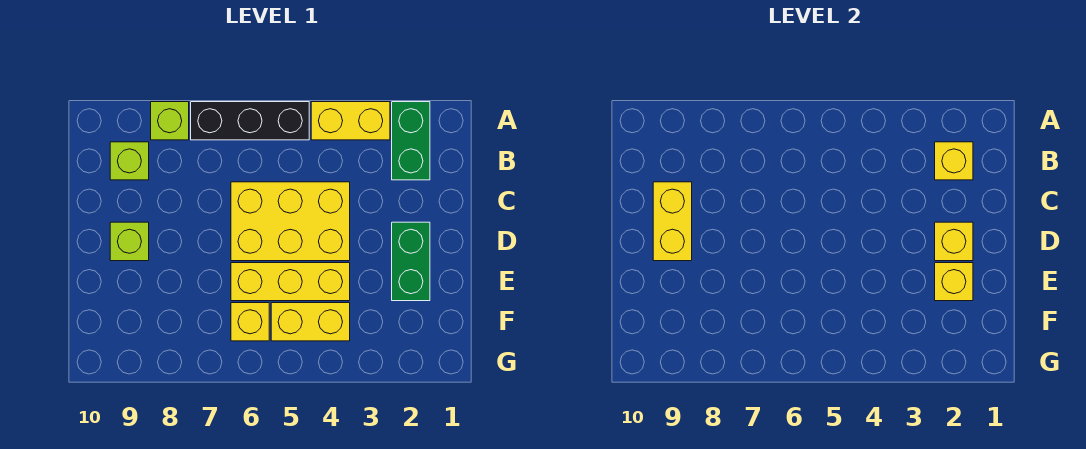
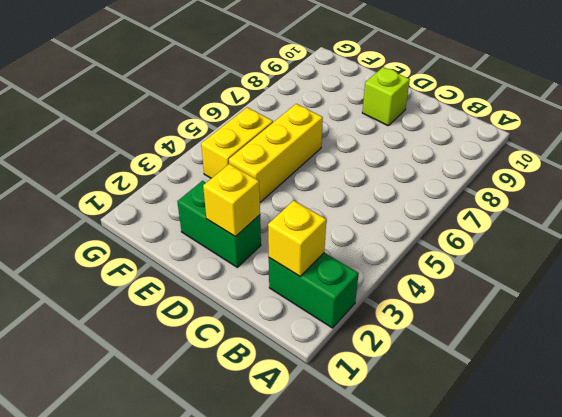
none -> yellow brick A3:A4 level 1
none -> black brick A5:A7 level 1
none -> lime brick A8 level 1

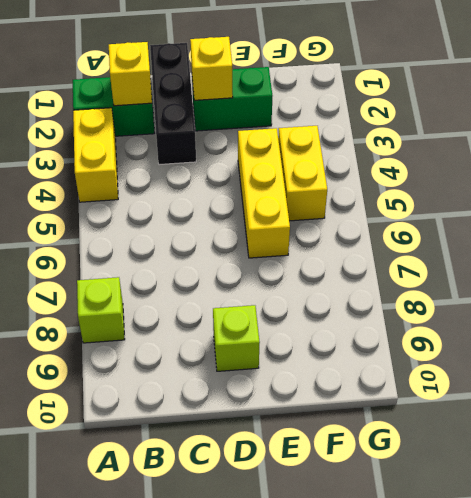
black brick C1:C3 level 1 -> black brick A5:A7 level 1
none -> lime brick B9 level 1
none -> yellow brick C4:D6 level 1
none -> yellow brick F6 level 1

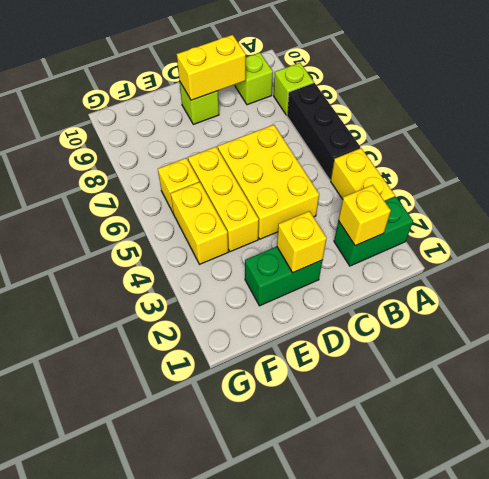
none -> yellow brick E2 level 2

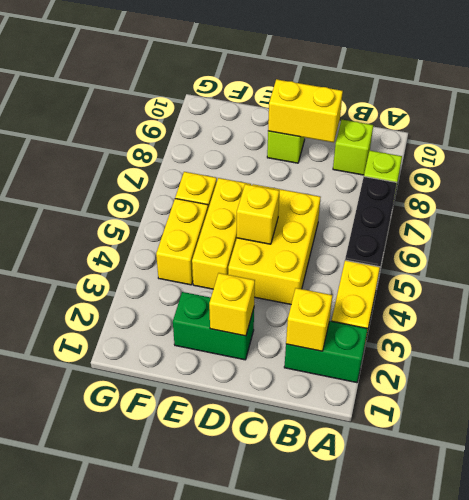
yellow brick D5 level 2 -> yellow brick E2 level 2

